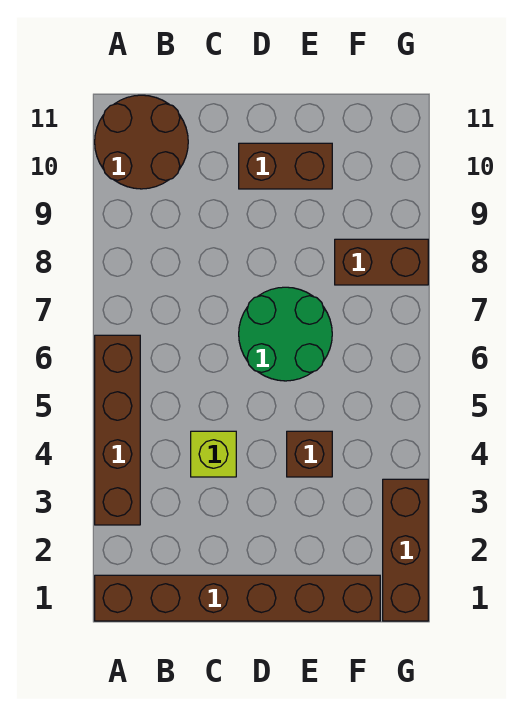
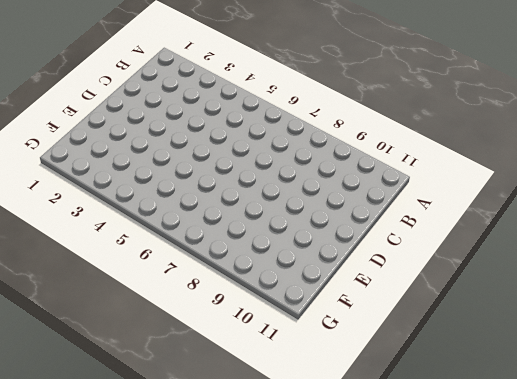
none -> brown brick A1:F1 level 1
none -> brown brick A3:A6 level 1

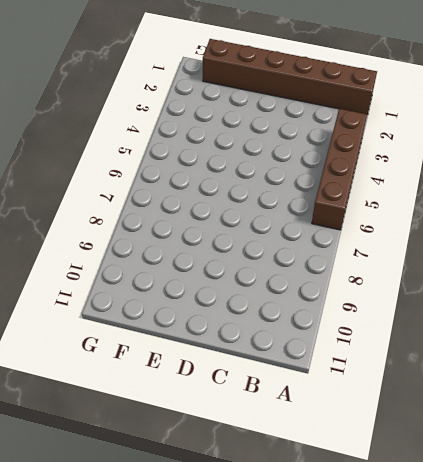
none -> brown round brick A10:B11 level 1
none -> lime brick C4 level 1

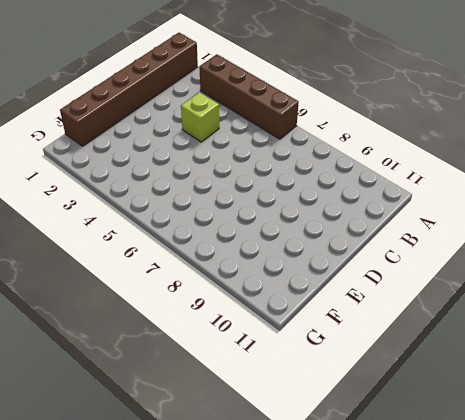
none -> brown round brick A10:B11 level 1
none -> green round brick D6:E7 level 1

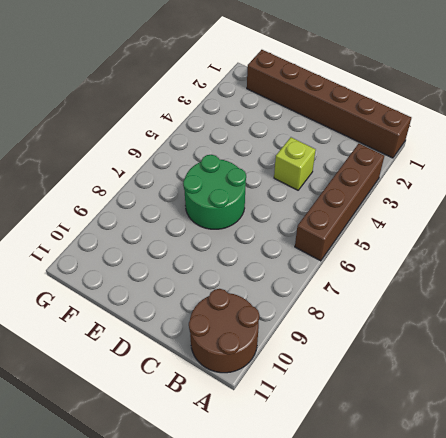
none -> brown brick D10:E10 level 1
none -> brown brick E4 level 1

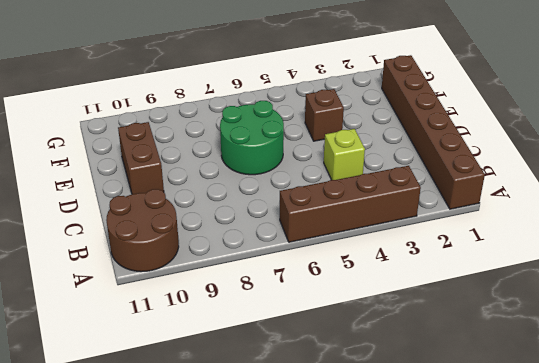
none -> brown brick F8:G8 level 1
none -> brown brick G1:G3 level 1

